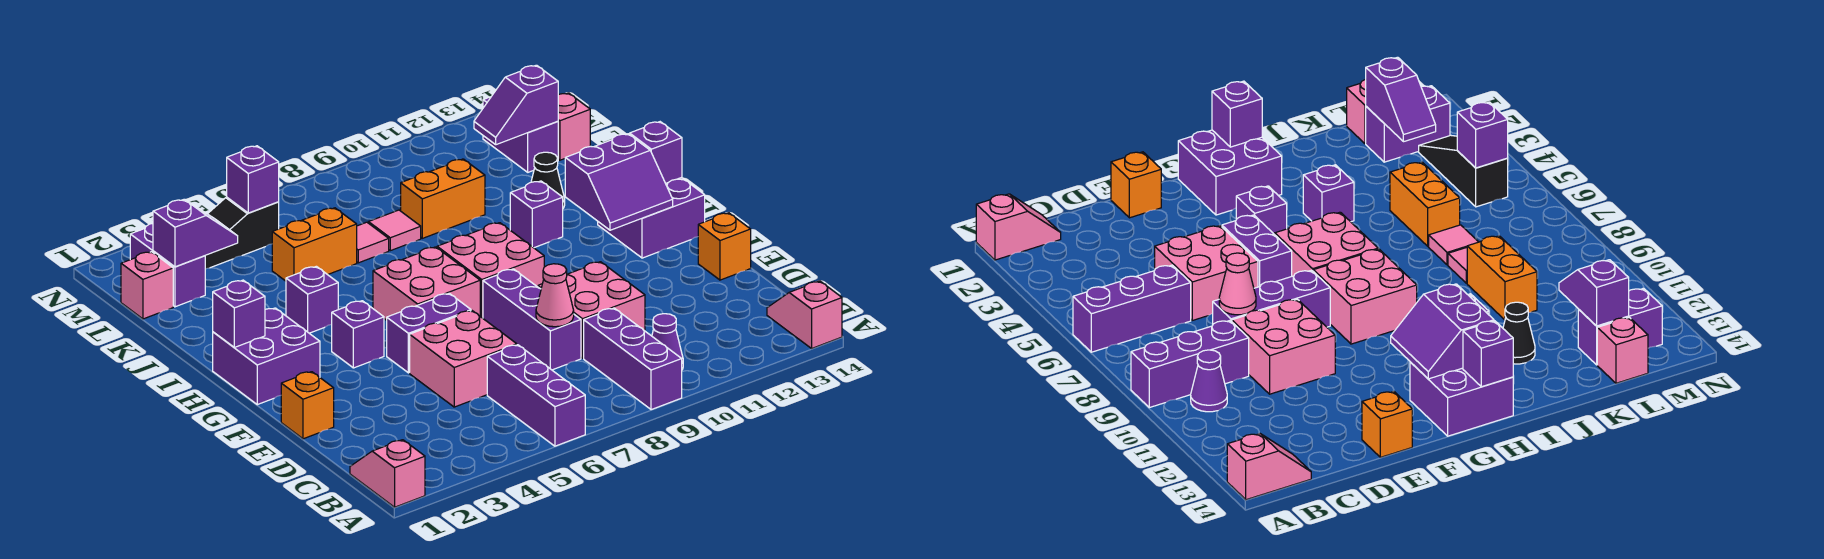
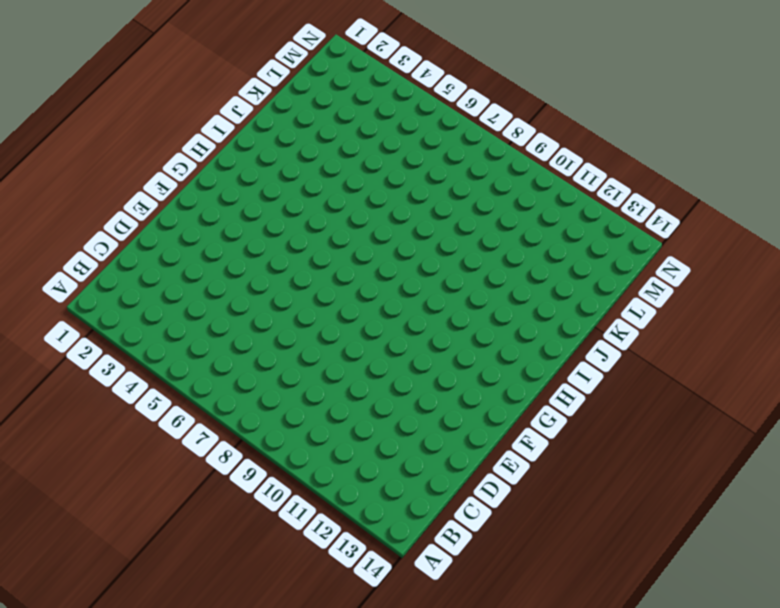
none -> pink slope A1:B1 level 1 top A
none -> purple brick A6:C6 level 1
none -> purple brick A9:C9 level 1
none -> pink slope A14:B14 level 1 top A

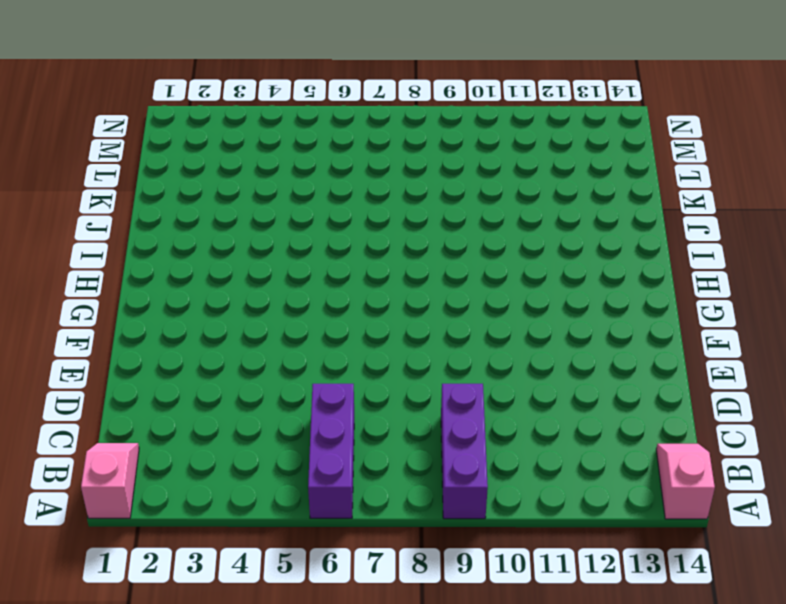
none -> purple cone B10 level 1
none -> pink brick D5:E6 level 1
none -> purple brick D8:F8 level 1
none -> pink brick D9:E10 level 1

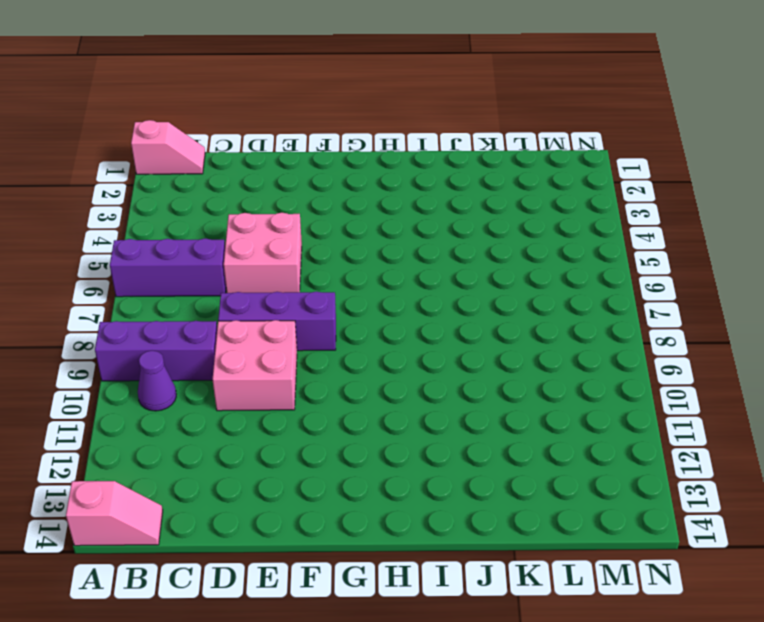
none -> orange brick E1 level 1
none -> orange brick E14 level 1
none -> purple brick F5:F6 level 1
none -> purple brick G1:H2 level 1

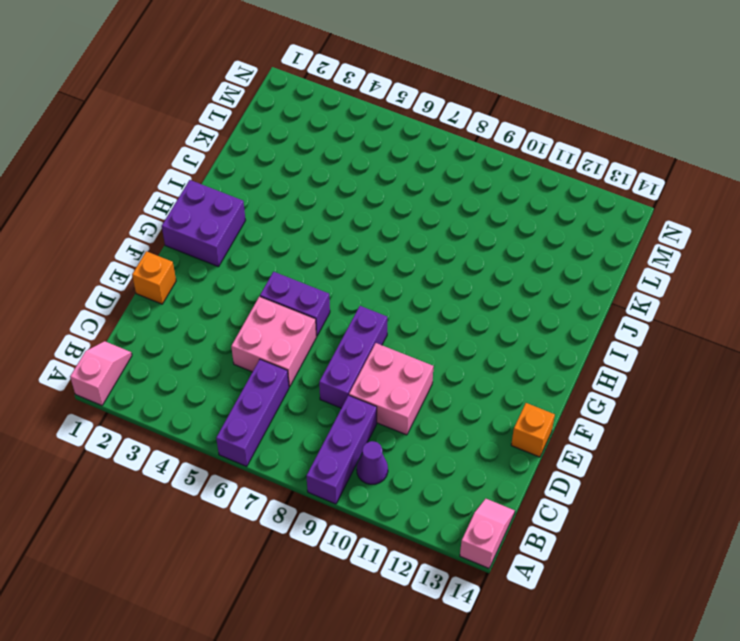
none -> purple brick G4 level 1
none -> pink brick G6:H7 level 1
none -> pink brick G8:H9 level 1
none -> purple brick G13:H14 level 1

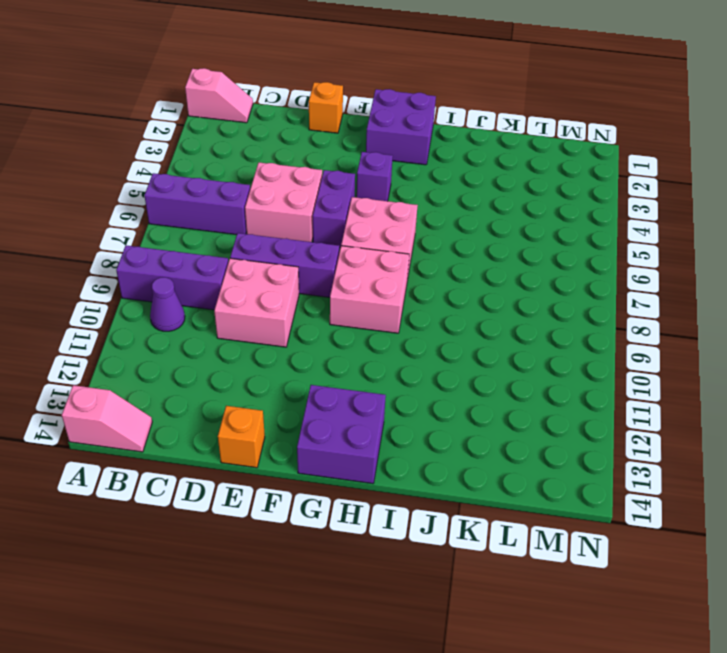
none -> purple brick I4 level 1
none -> purple brick I11 level 1
none -> black cone J12 level 1
none -> orange brick K5:K6 level 1

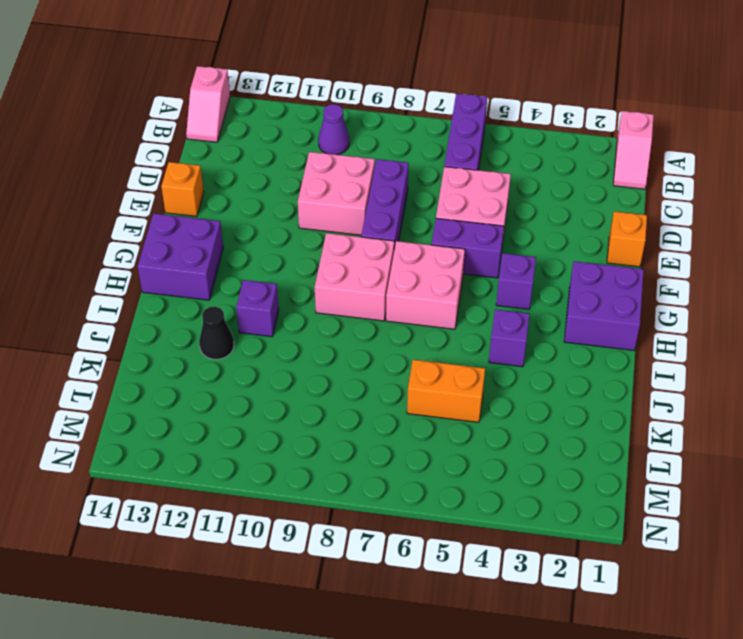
none -> purple brick A9:C9 level 1
none -> pink tile K7 level 1
none -> pink tile K8 level 1
none -> orange brick K9:K10 level 1

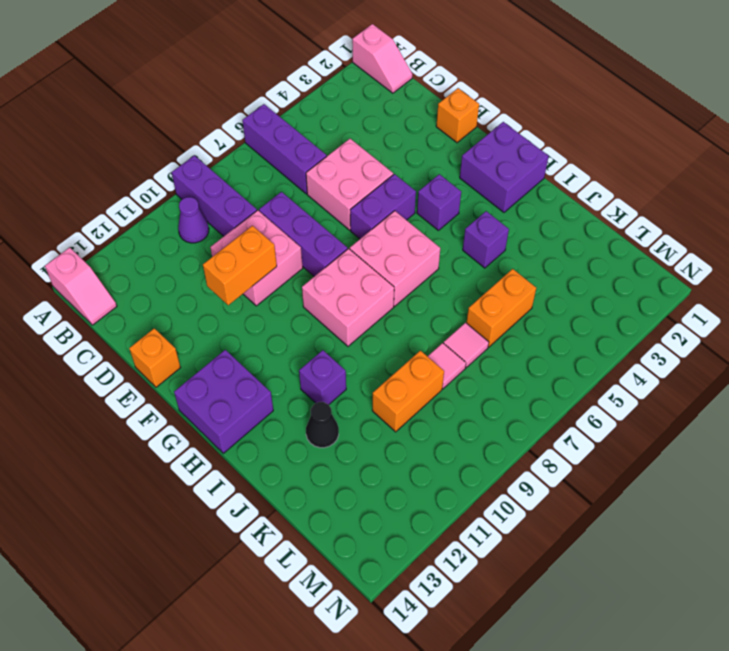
orange brick E10:E11 level 2 -> none
none -> pink brick L1 level 1
none -> purple brick L2:M2 level 1
none -> purple brick L13:M13 level 1
none -> pink brick L14 level 1

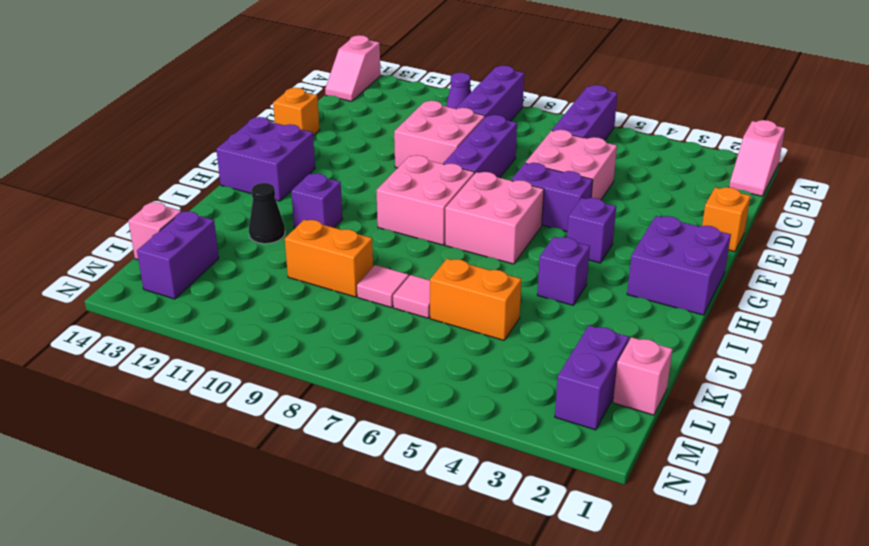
none -> black slope M3:M5 level 1 top 5
none -> pink cone D8 level 2
none -> purple slope G12:H13 level 2 top H
none -> purple brick H1 level 2

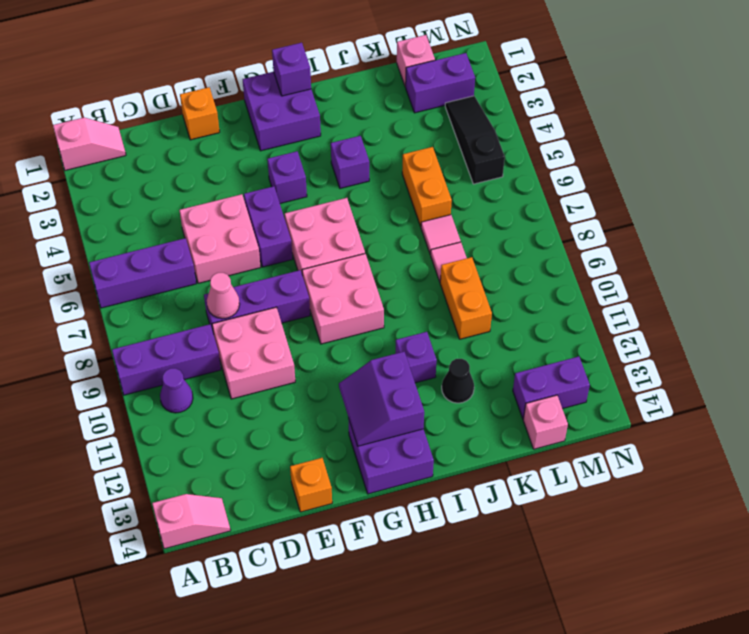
none -> purple brick H14 level 2
none -> purple slope L2:L3 level 2 top 2
none -> purple slope L12:L13 level 2 top 13
none -> purple brick M5 level 2

